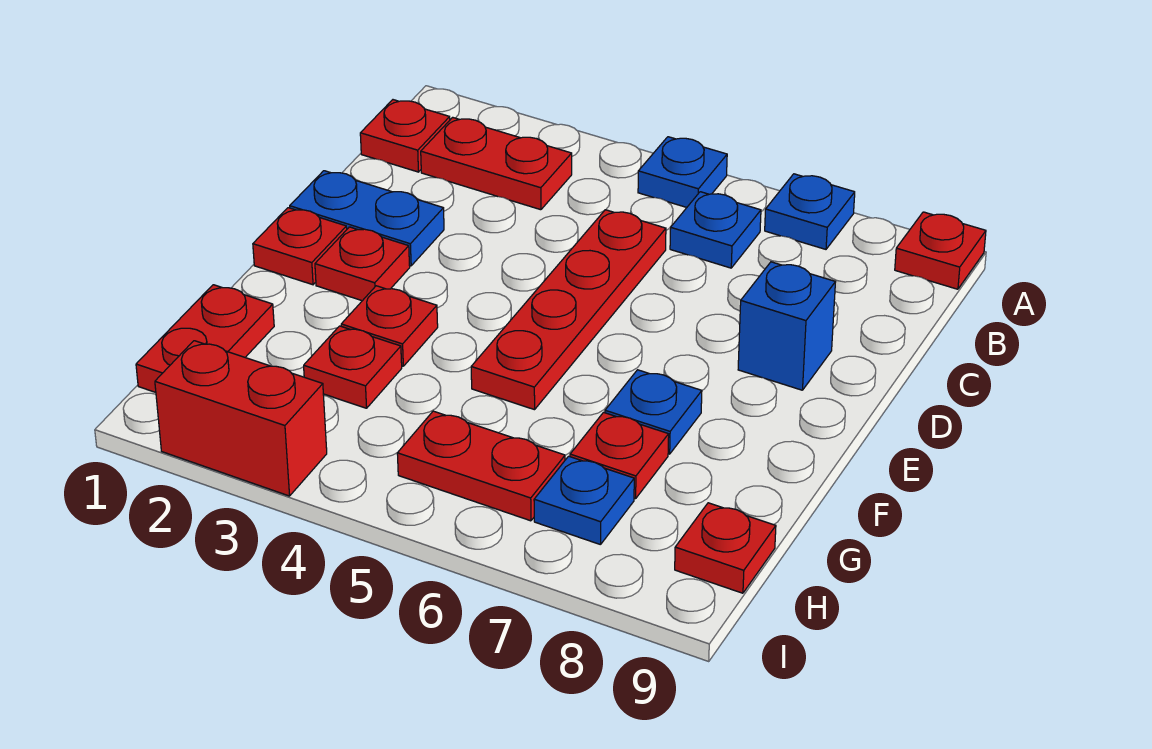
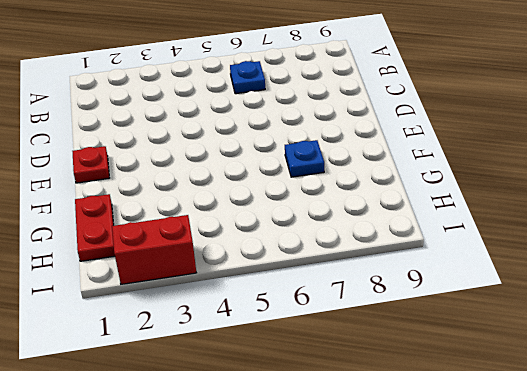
none -> blue plate A5 level 1
none -> blue plate A7 level 1
none -> red plate A9 level 1

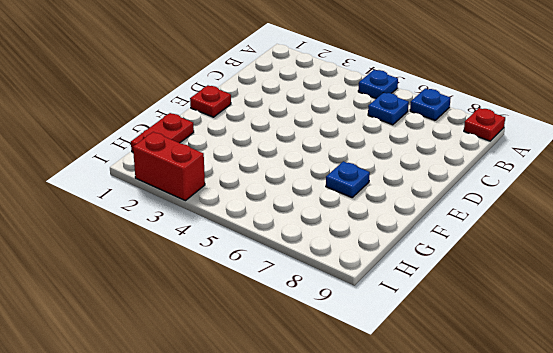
none -> red plate B1 level 1
none -> red plate B2:B3 level 1
none -> red plate C5:F5 level 1

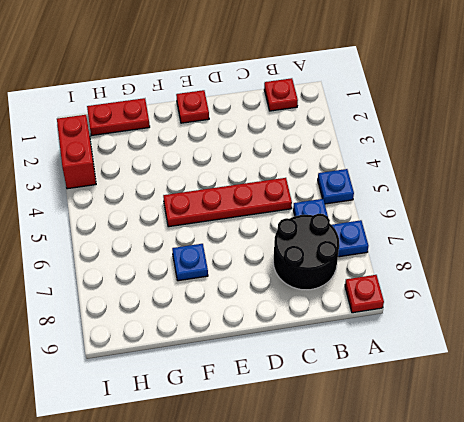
black round brick B7:C8 level 1 -> none
none -> red plate B2:B3 level 1
none -> blue plate D1:D2 level 1
none -> blue brick D8 level 1

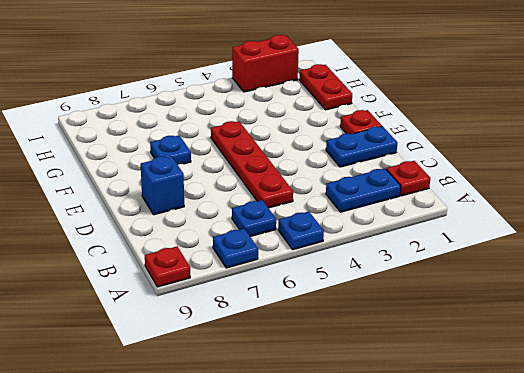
blue plate B2:B3 level 1 -> red plate B2:B3 level 1
none -> red plate E2 level 1
none -> red plate F3 level 1
none -> red plate G3 level 1

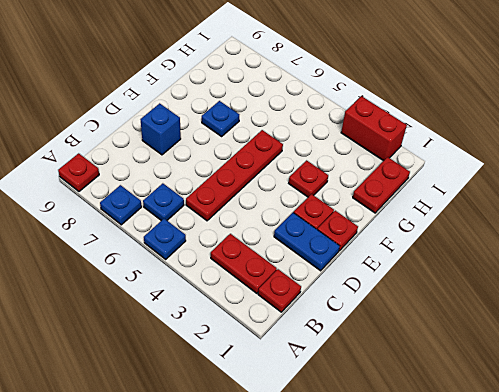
none -> red plate G3 level 1
none -> red plate G7 level 1
none -> red plate H5:H6 level 1

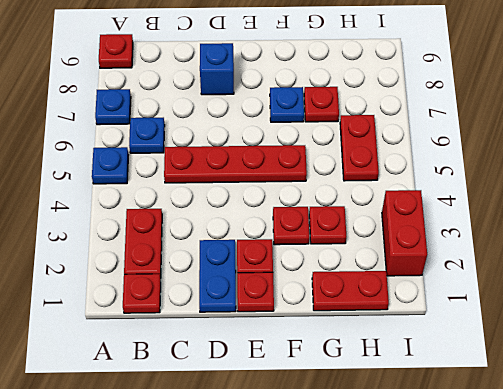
none -> blue plate H7 level 1
none -> red plate H9 level 1

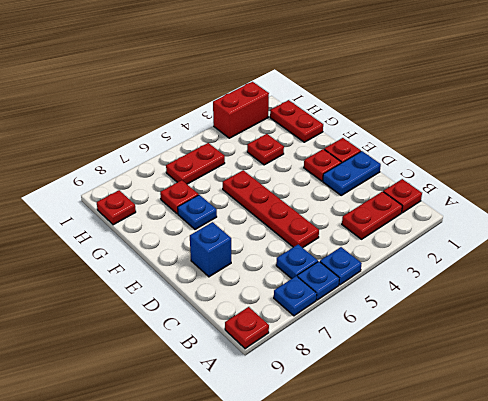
blue plate A6 level 1 -> blue plate H7 level 1
none -> red plate F3 level 1

